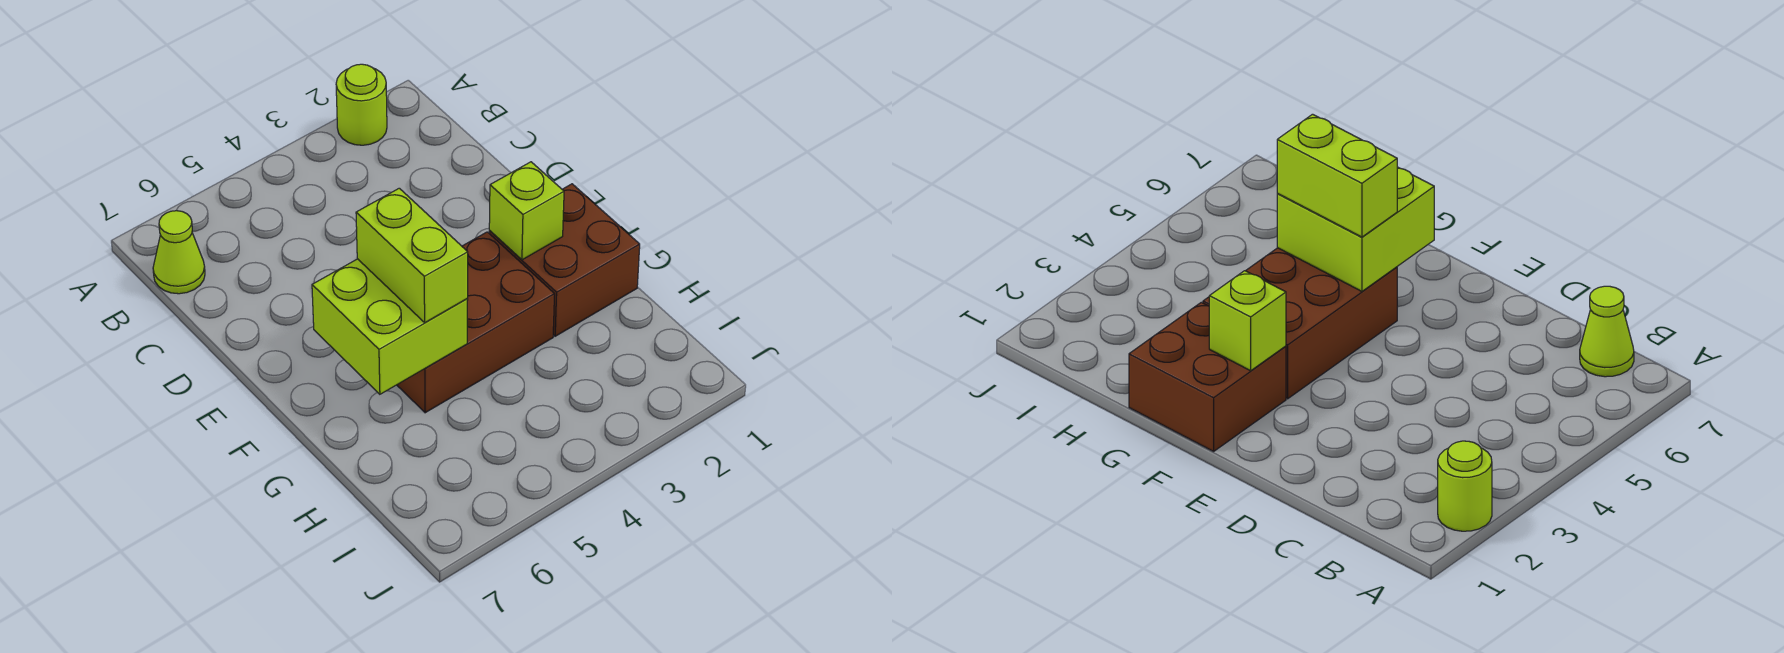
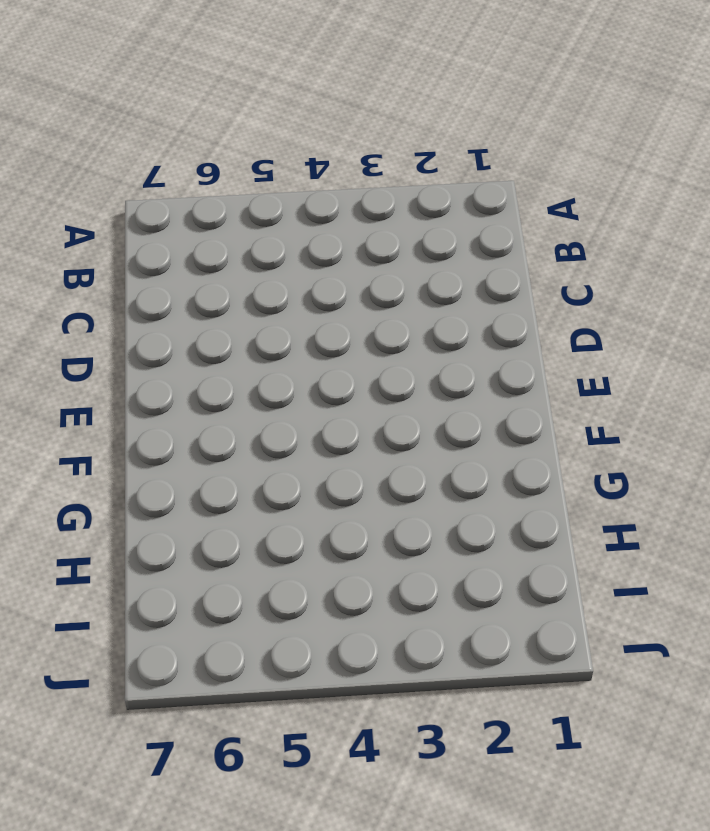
none -> lime round brick A2 level 1
none -> lime cone B7 level 1

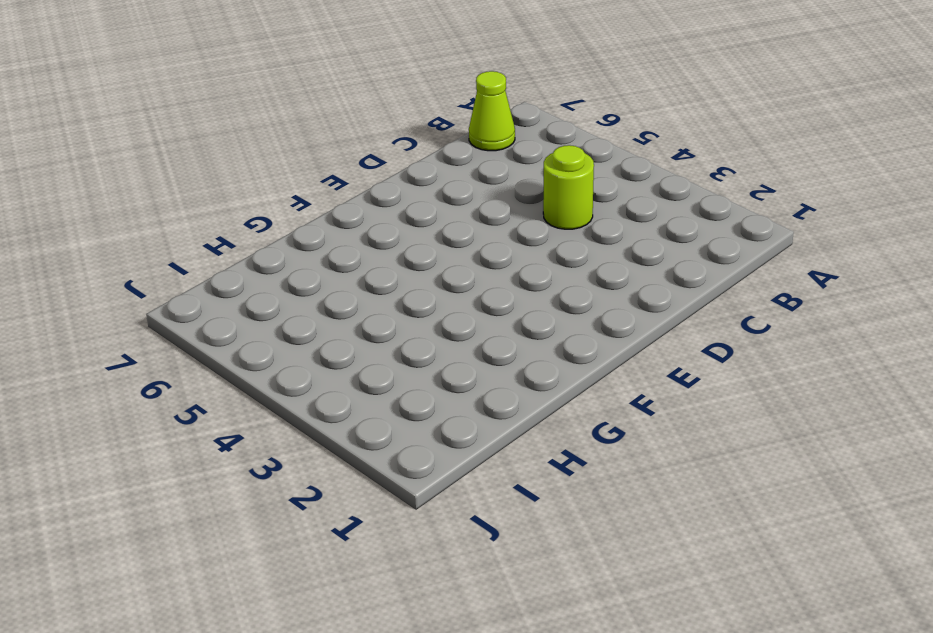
lime round brick C4 level 1 -> lime round brick A2 level 1
none -> brown brick F1:G2 level 1
none -> brown brick F3:G5 level 1

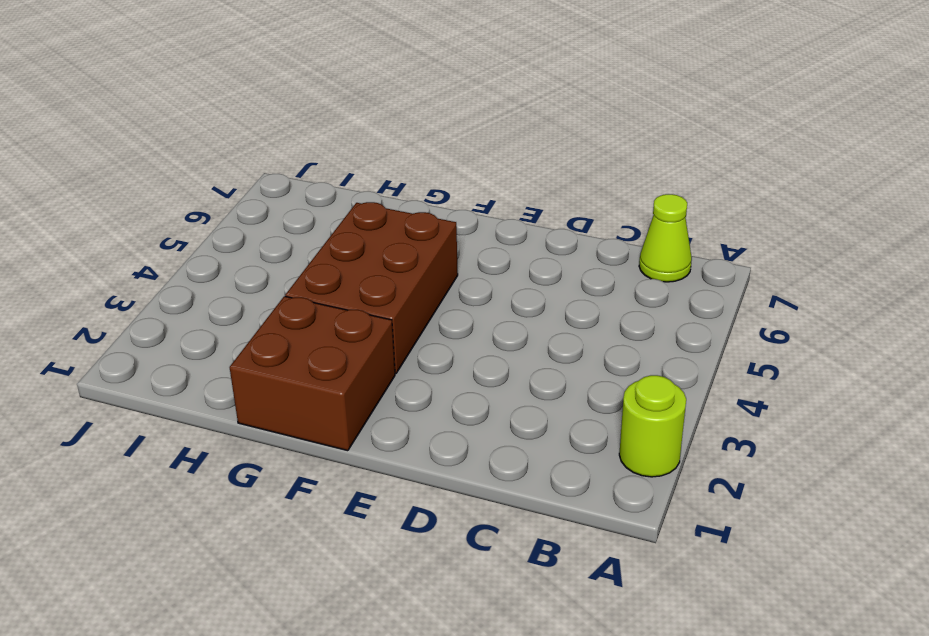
none -> lime brick F2 level 2
none -> lime brick F5:G6 level 2

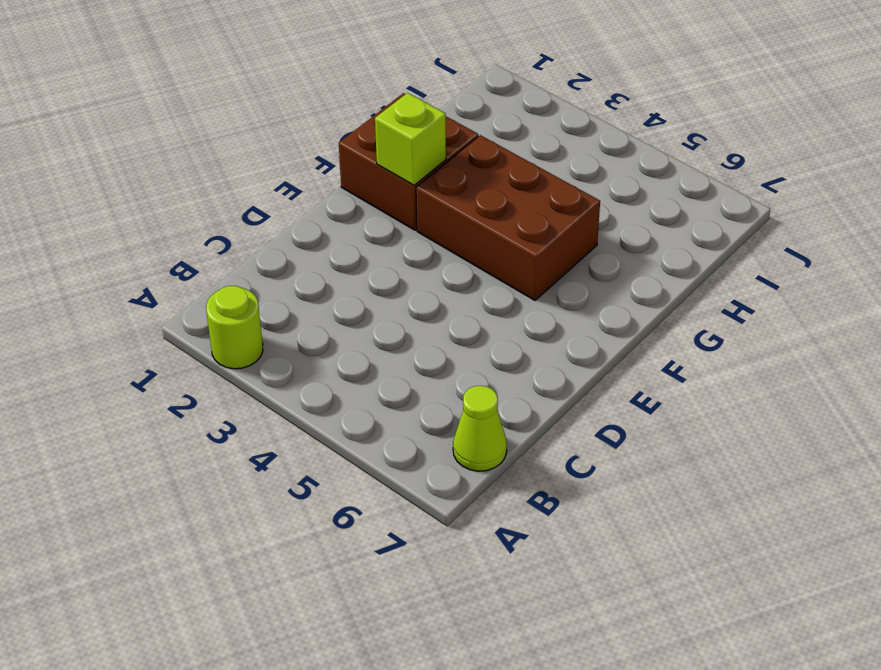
none -> lime brick F5:G6 level 2
none -> lime brick F5:G5 level 3

